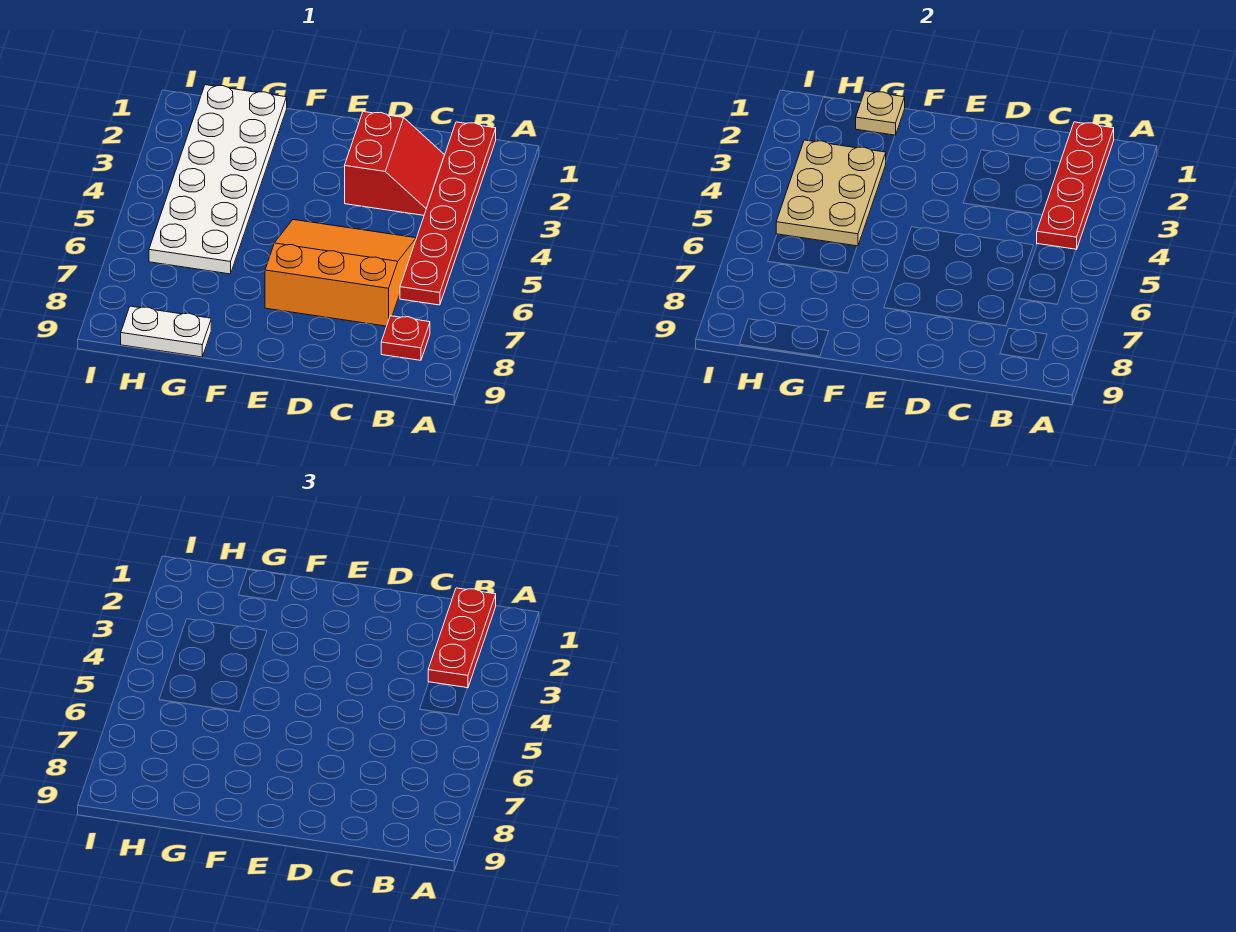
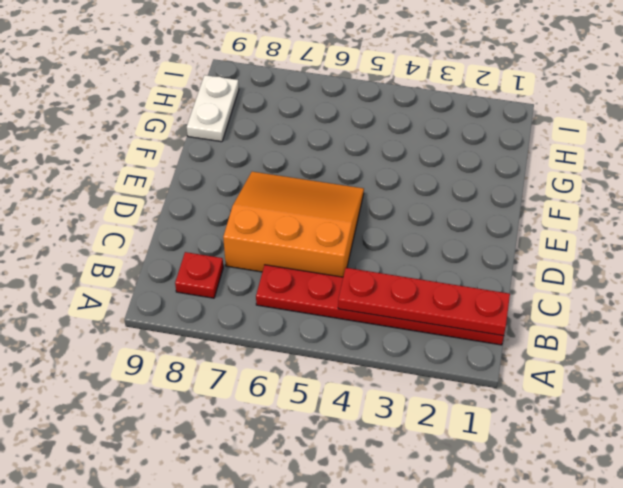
orange slope C5:E7 level 1 top C -> orange slope C5:E7 level 1 top 7
none -> red slope C2:D3 level 1 top D
none -> white plate G1:H6 level 1

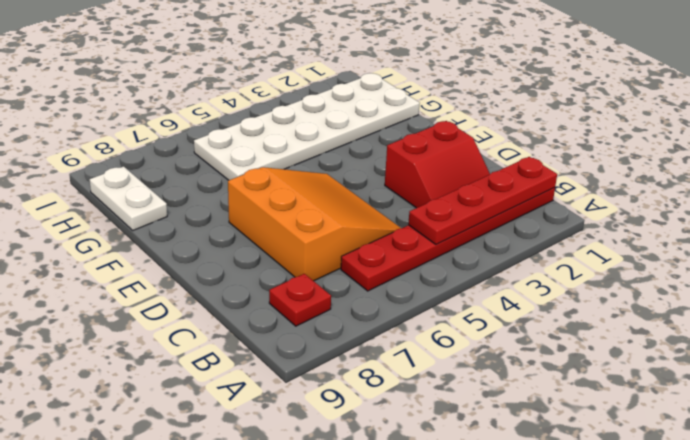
none -> tan plate G1 level 2
none -> tan plate G3:H5 level 2

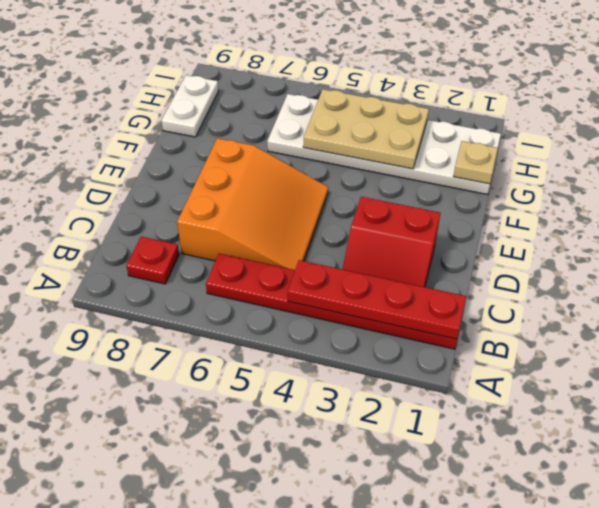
none -> red plate B1:B3 level 3

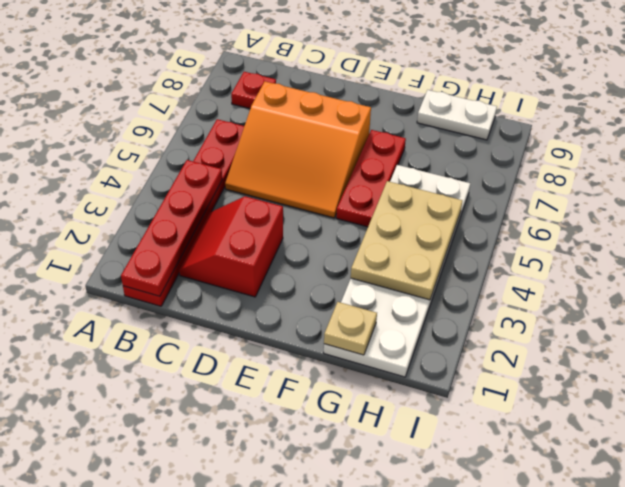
red plate F5:F7 level 1 -> red plate B1:B3 level 3

